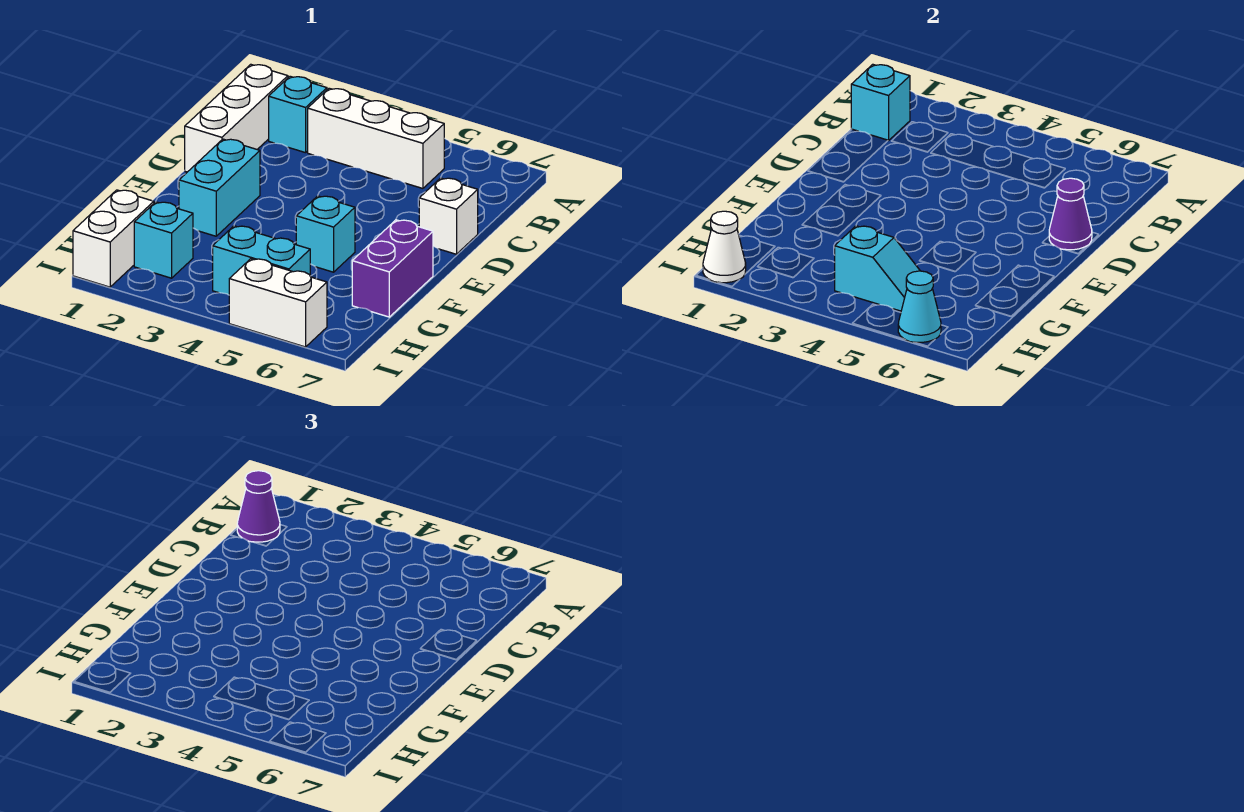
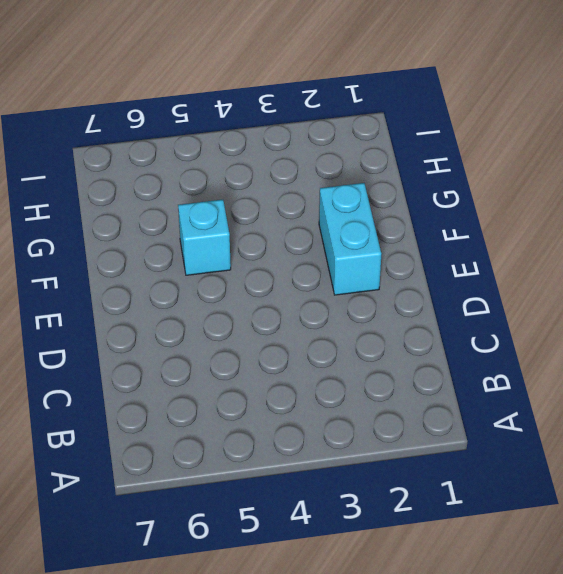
none -> white brick B1:D1 level 1
none -> cyan brick B2 level 1
none -> white brick B3:B5 level 1

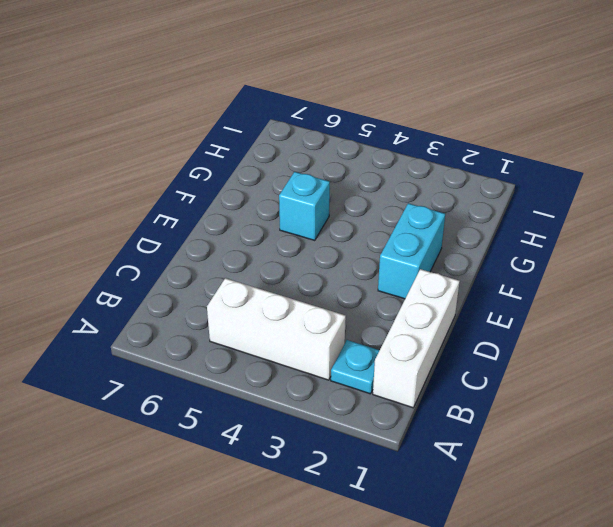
cyan plate B2 level 1 -> cyan brick B2 level 1
none -> white brick D7 level 1
none -> purple brick F7:G7 level 1
none -> white brick H1:I1 level 1

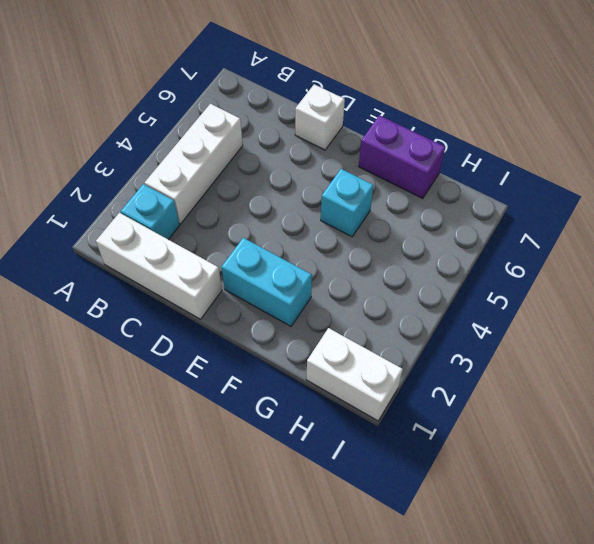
none -> cyan brick H2 level 1
none -> cyan brick H4:H5 level 1
none -> white brick I5:I6 level 1

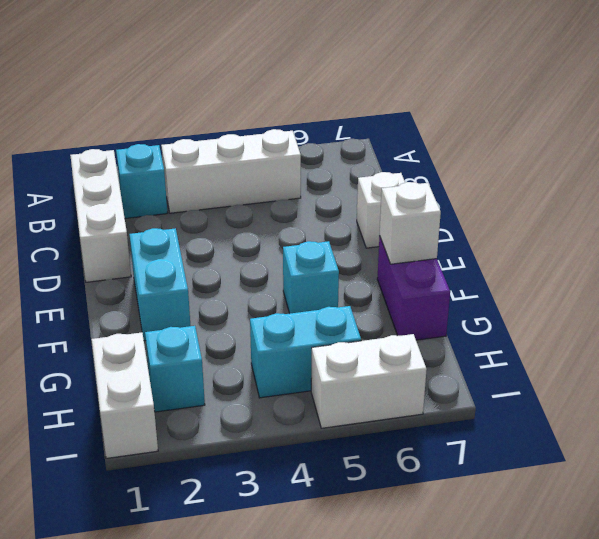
white brick F7 level 2 -> none
none -> cyan brick B1 level 2
none -> purple cone D7 level 2
none -> cyan slope H4:H5 level 2 top 4

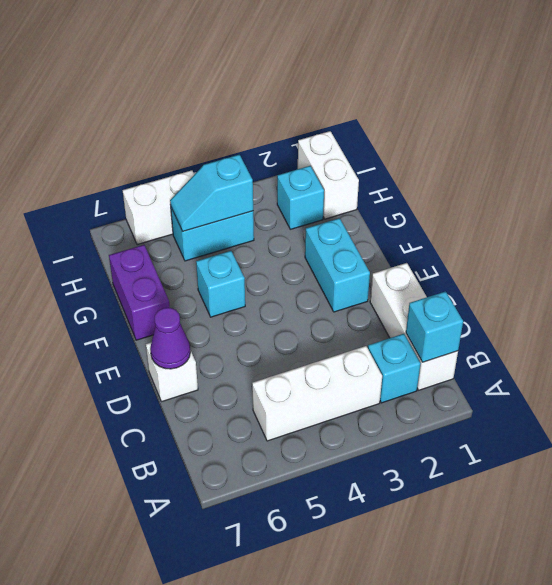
none -> white cone I1 level 2
none -> cyan cone I6 level 2
none -> purple cone B1 level 3

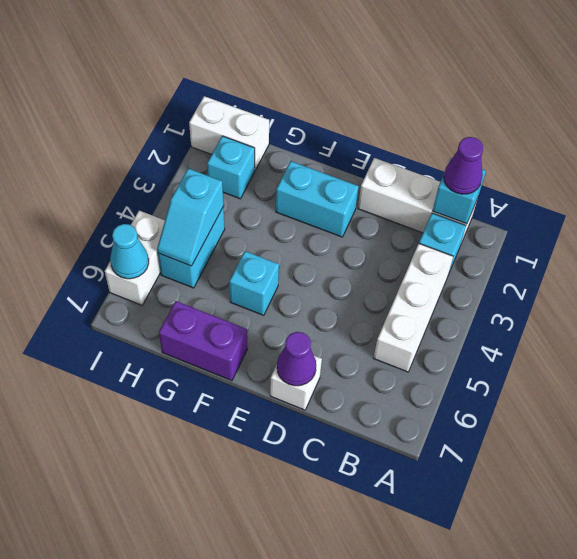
none -> white cone I1 level 2

